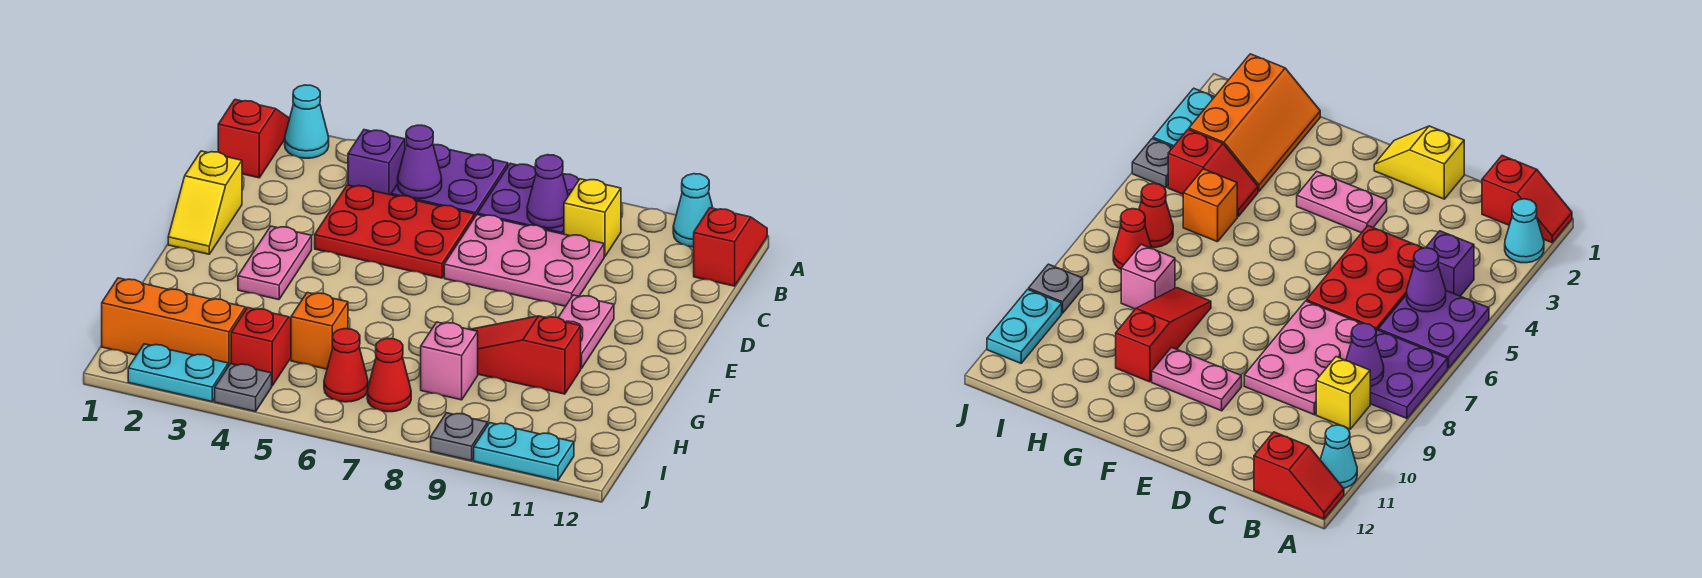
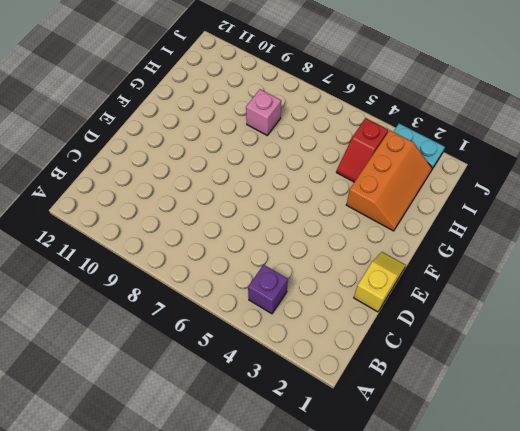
orange slope G2:I3 level 1 top 3 -> orange slope H1:I3 level 1 top I
none -> red slope A1:B1 level 1 top B
none -> cyan cone A2 level 1
none -> purple plate A5:B6 level 1

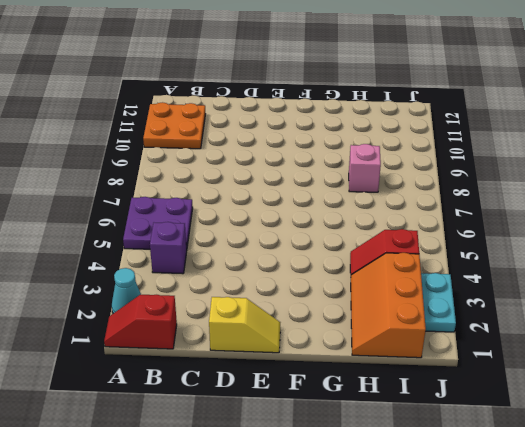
orange plate A10:B11 level 1 -> cyan cone A11 level 1
none -> purple plate A7:B8 level 1
none -> red slope A12:B12 level 1 top B
none -> yellow brick B9 level 1

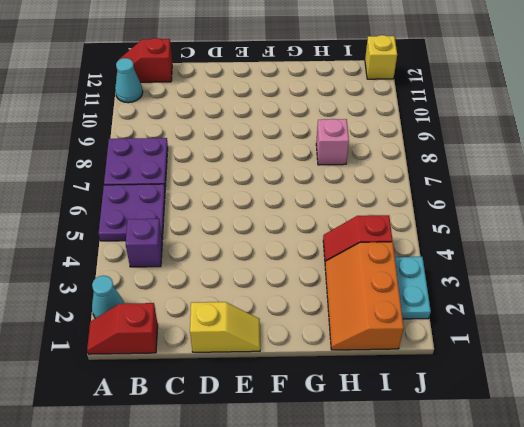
yellow brick J12 level 1 -> yellow brick B9 level 1
none -> red plate C4:D6 level 1
none -> pink plate C7:D9 level 1
none -> pink plate E3:F3 level 1

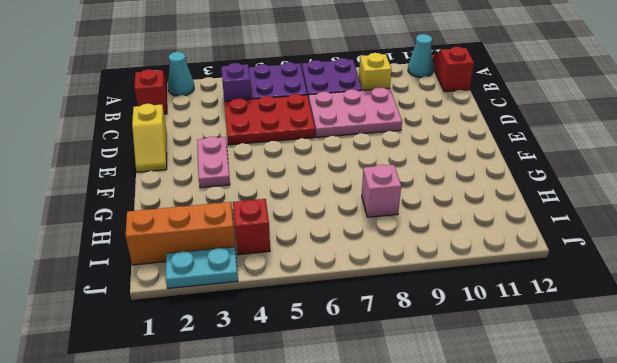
none -> pink plate E10:F10 level 1
none -> red slope G8:G10 level 1 top 10
none -> orange brick H5 level 1

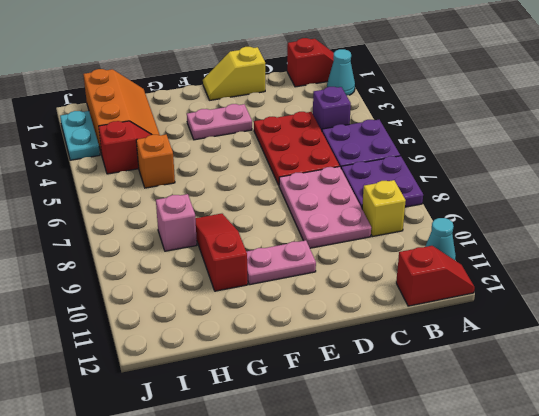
none -> red cone I6 level 1
none -> red cone I7 level 1
none -> grey plate J4 level 1

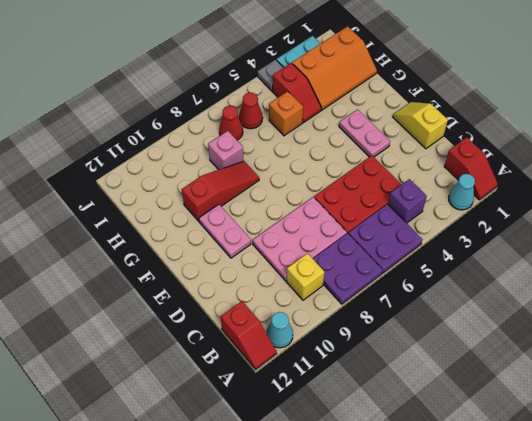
none -> grey plate J9 level 1
none -> cyan plate J10:J11 level 1
none -> purple cone B5 level 2

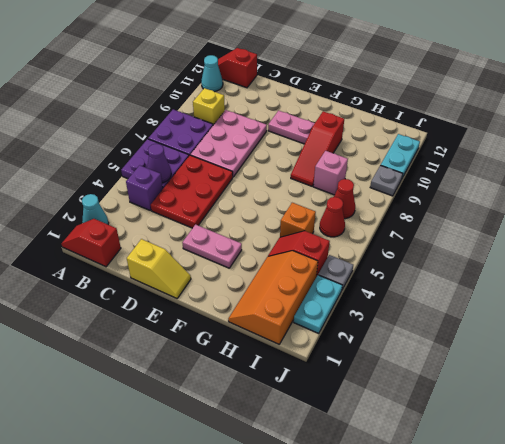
none -> purple cone B8 level 2

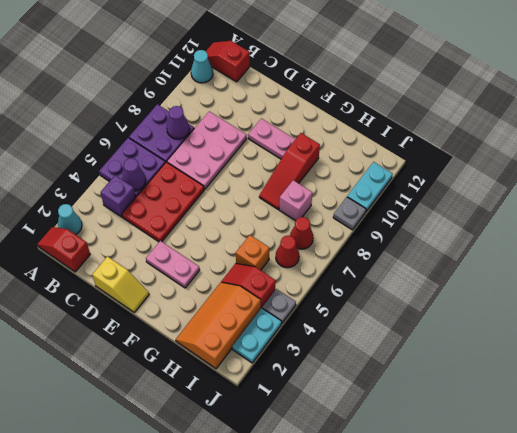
none -> yellow brick B9 level 1

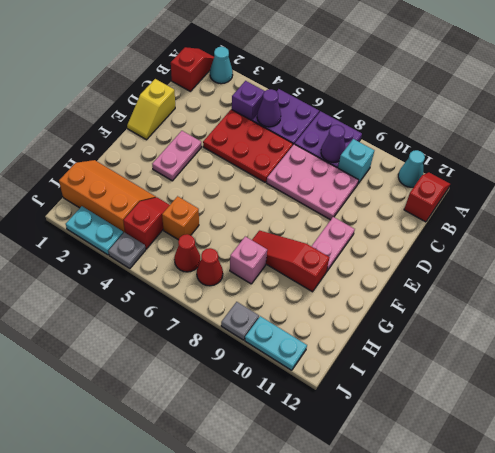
cyan brick B9 level 1 -> yellow brick B9 level 1

